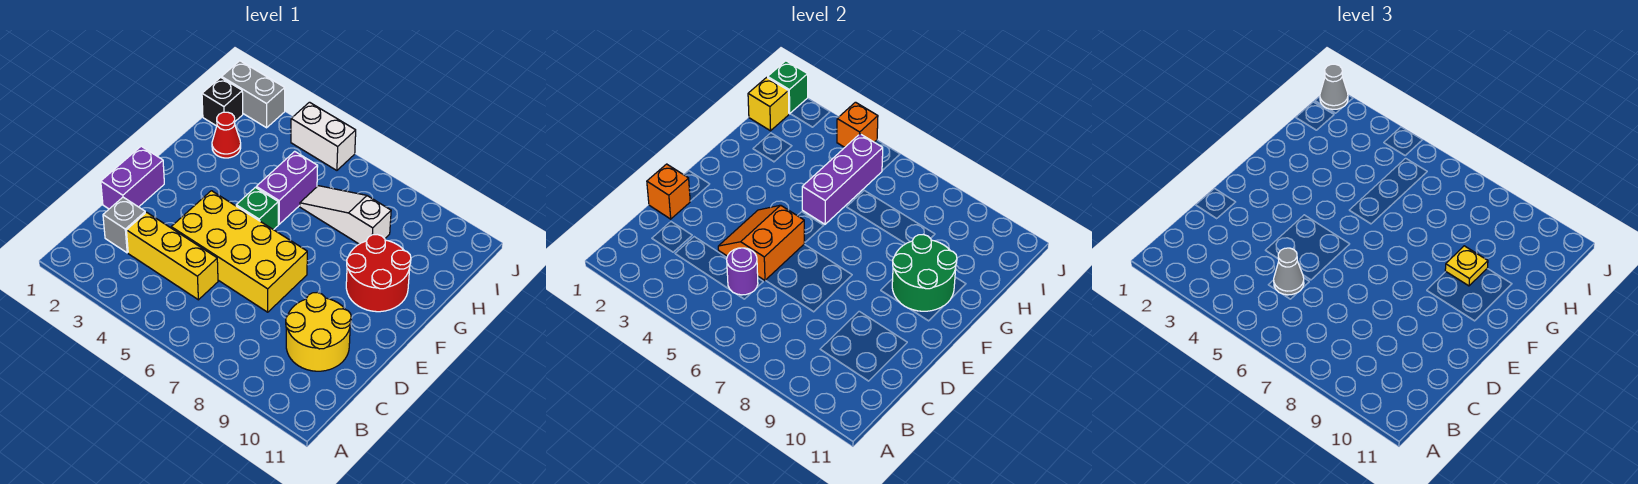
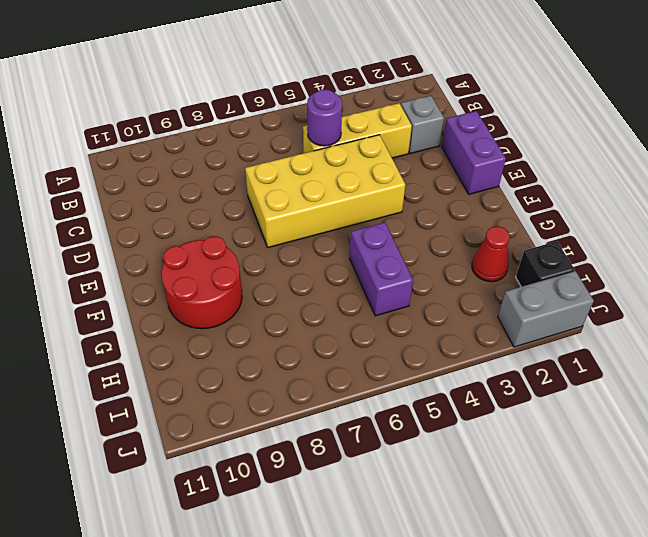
none -> yellow round brick C9:D10 level 1
none -> green brick F5 level 1
none -> white slope H6:H8 level 1 top 8

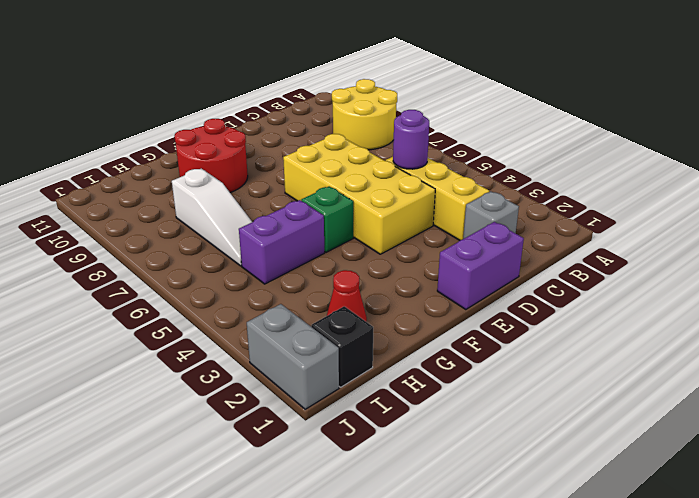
yellow round brick A8:B9 level 1 -> yellow round brick C9:D10 level 1
none -> white brick J4:J5 level 1
none -> orange brick D1 level 2
none -> orange slope D4:E5 level 2 top 5

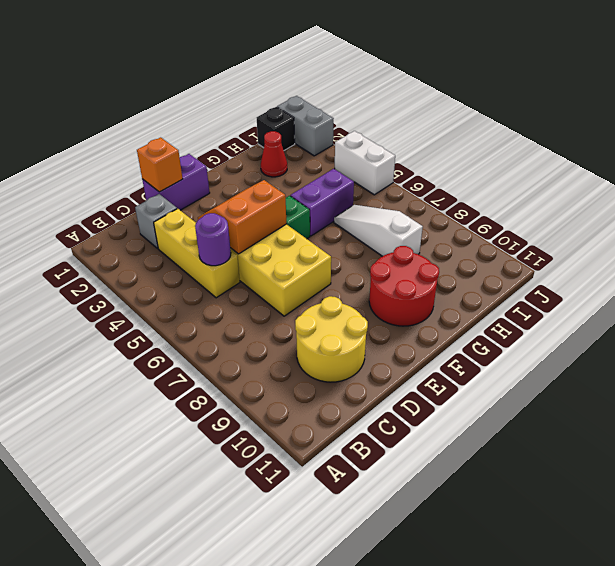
none -> green round brick F9:G10 level 2
none -> purple brick G5:I5 level 2
none -> yellow brick I1 level 2

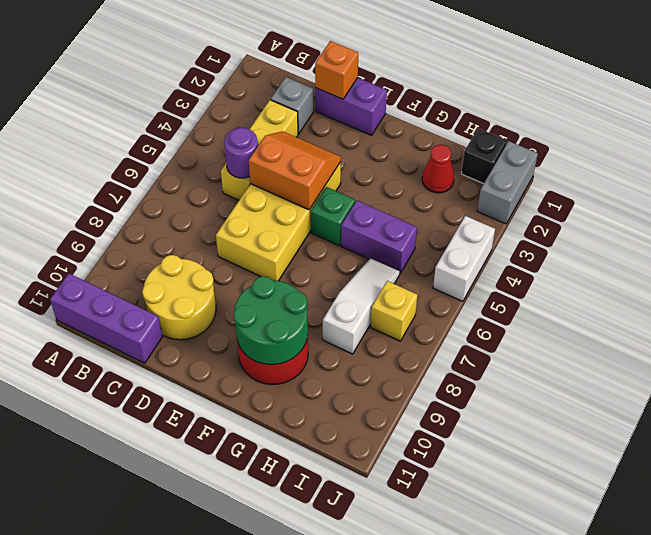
purple brick A11:C11 level 1 -> purple brick G5:I5 level 2
yellow brick I7 level 1 -> yellow brick I1 level 2
none -> green brick J1 level 2
none -> orange brick J4 level 2
none -> grey cone C5 level 3

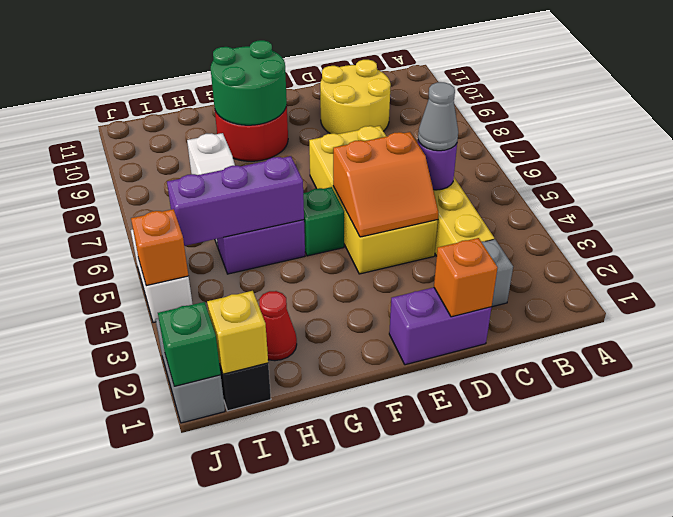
none -> yellow plate G9 level 3
none -> grey cone J1 level 3

